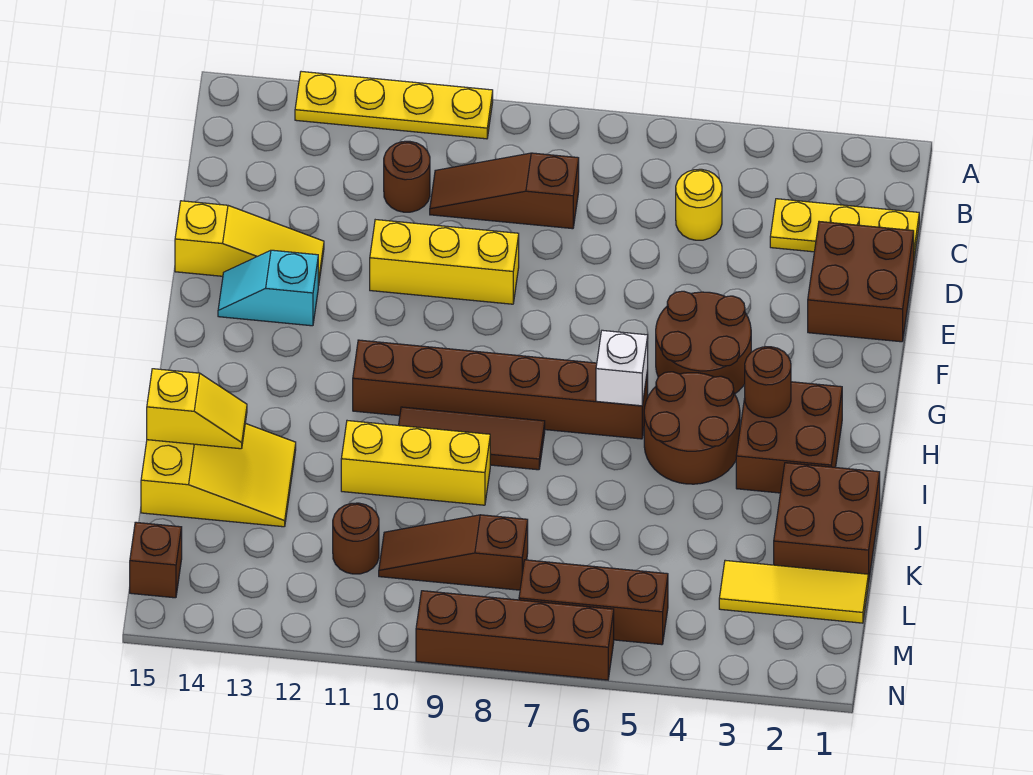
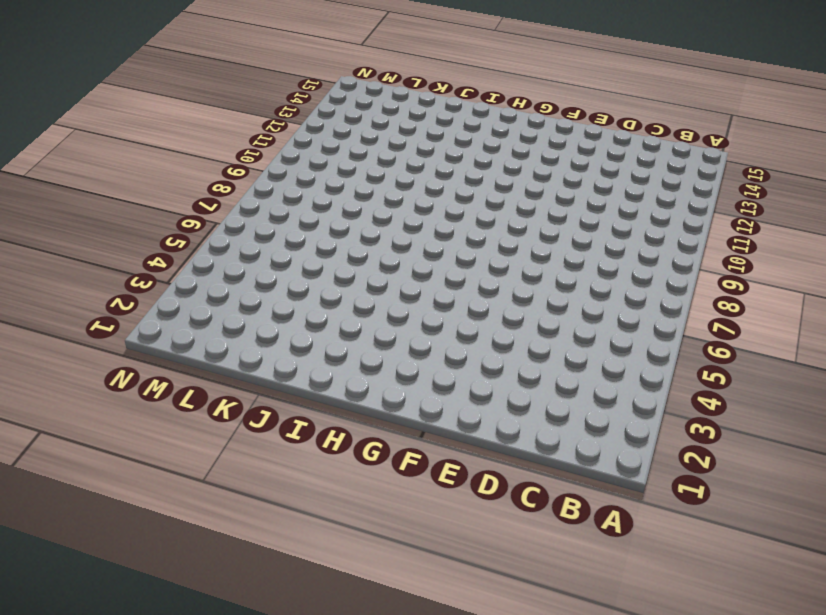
none -> yellow plate A10:A13 level 1
none -> yellow plate C1:C3 level 1
none -> yellow round brick C5 level 1

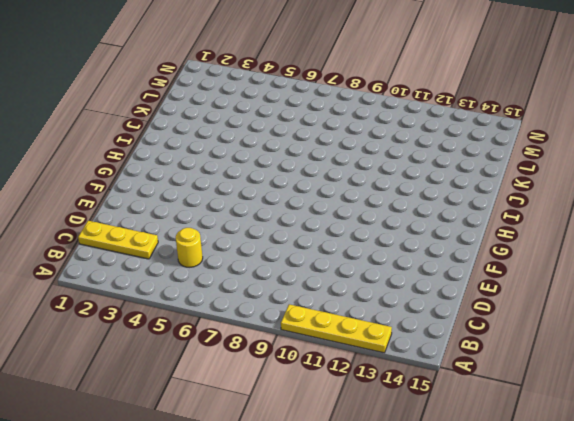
none -> brown slope C8:C10 level 1 top 8
none -> brown round brick C11 level 1
none -> brown brick D1:E2 level 1

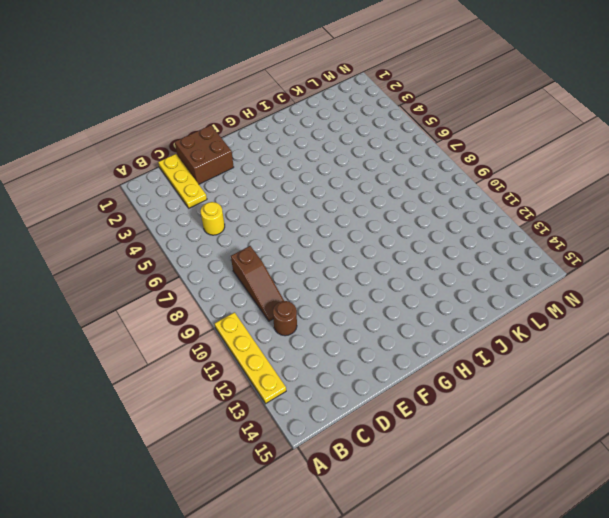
none -> yellow brick E9:E11 level 1
none -> yellow slope E13:E15 level 1 top 15
none -> brown round brick F4:G5 level 1

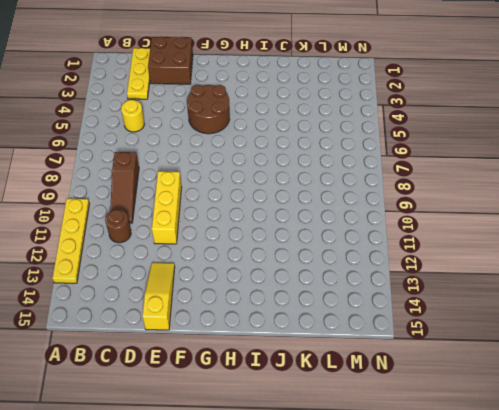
none -> cyan slope F13:F14 level 1 top 13
none -> brown brick H2:I3 level 1
none -> brown round brick H4:I5 level 1

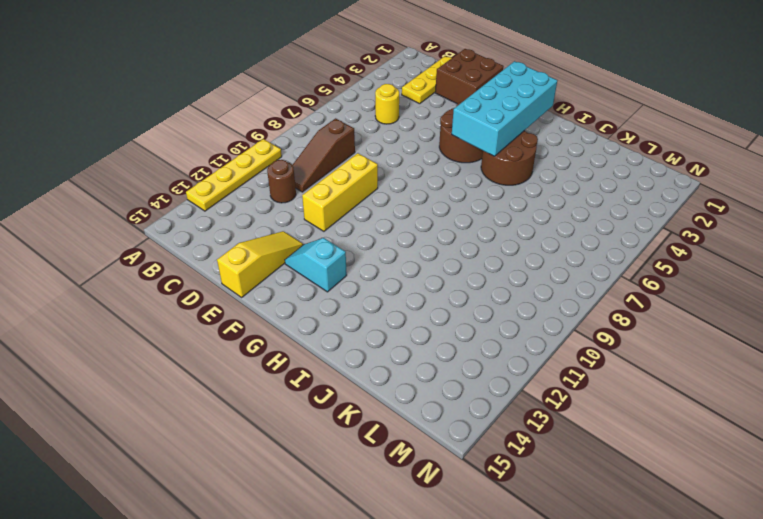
cyan slope F13:G13 level 1 top G -> cyan slope F13:F14 level 1 top 13
cyan brick G2:H5 level 2 -> brown round brick H3 level 2
none -> brown brick H2:I3 level 1
none -> brown brick H6:H11 level 1
none -> brown tile I8:I10 level 1

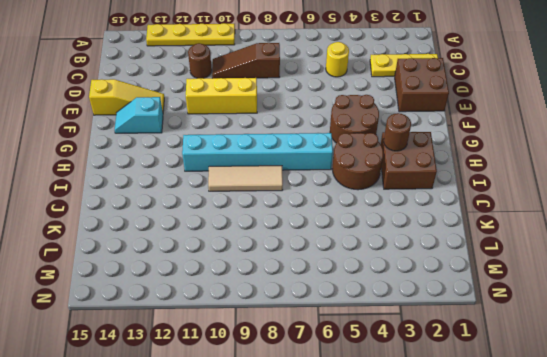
cyan brick H6:H11 level 1 -> brown brick H6:H11 level 1
tan tile I8:I10 level 1 -> brown tile I8:I10 level 1
none -> brown brick J1:K2 level 1
none -> yellow brick J9:J11 level 1
none -> yellow slope J13:K15 level 1 top 15

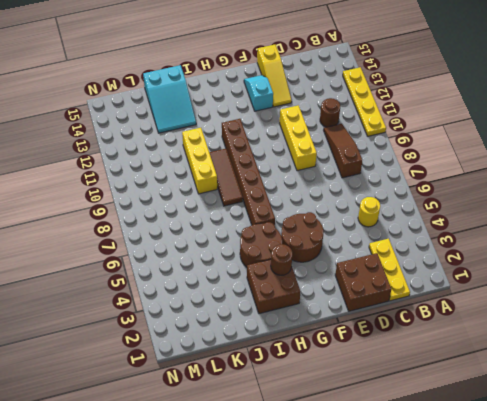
cyan slope J13:K15 level 1 top 15 -> yellow slope J13:K15 level 1 top 15
none -> brown brick J1:K2 level 1
none -> yellow tile L1:L3 level 1
none -> brown slope L8:L10 level 1 top 8

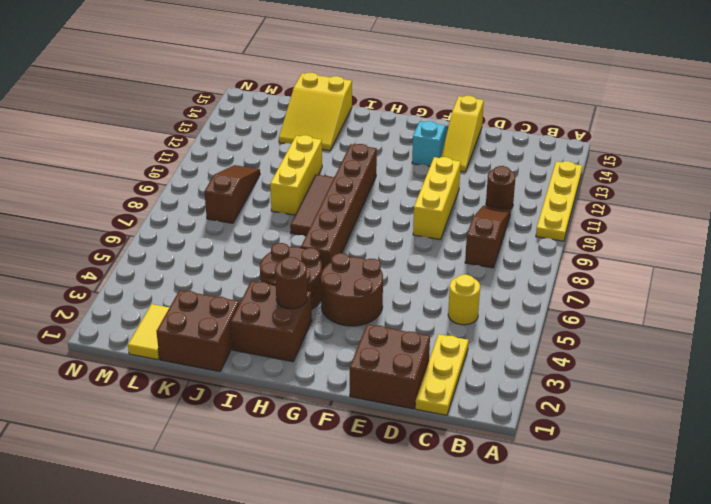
yellow tile L1:L2 level 1 -> yellow tile L1:L3 level 1
none -> brown round brick L11 level 1
none -> brown brick M5:M7 level 1
none -> brown brick M15 level 1

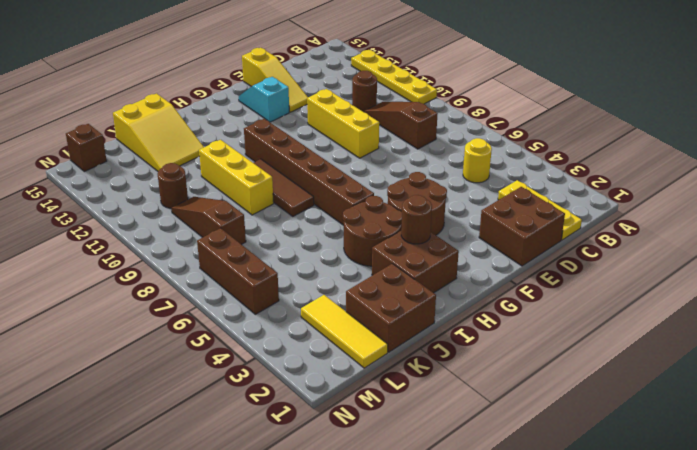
none -> brown brick N6:N9 level 1
none -> white brick H6 level 2
none -> yellow slope J14:J15 level 2 top 15

